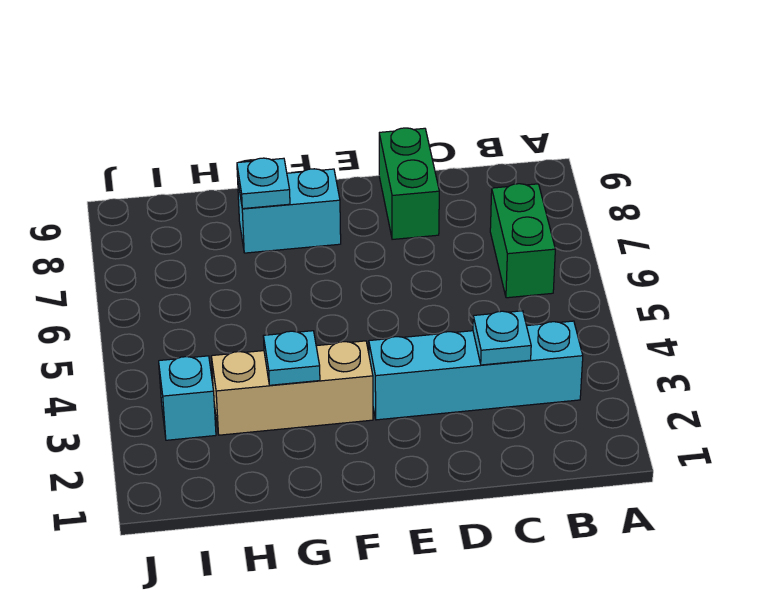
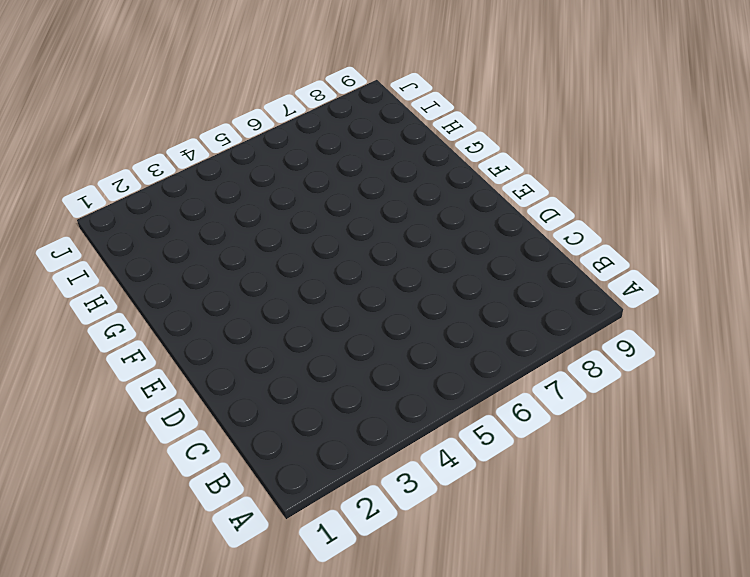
none -> cyan brick B3:E3 level 1
none -> green brick B6:B7 level 1

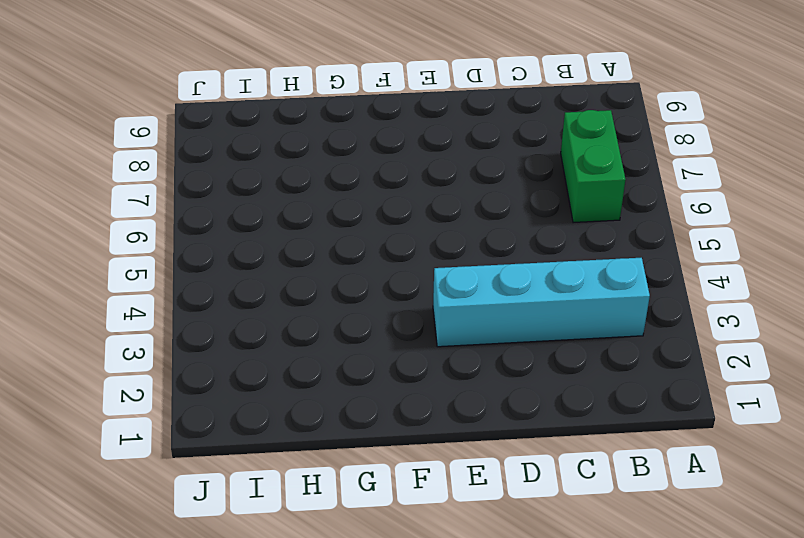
none -> green brick D8:D9 level 1
none -> tan brick F3:H3 level 1

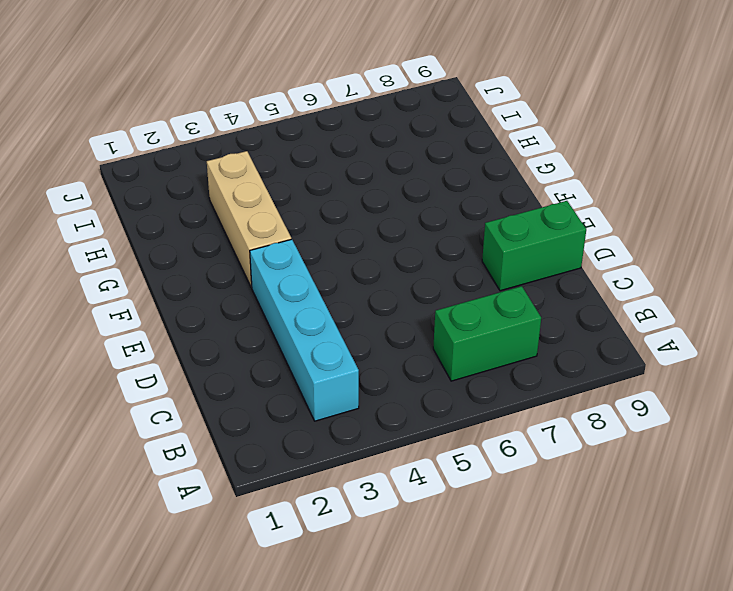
none -> cyan brick F8:G8 level 1
none -> cyan brick I3 level 1

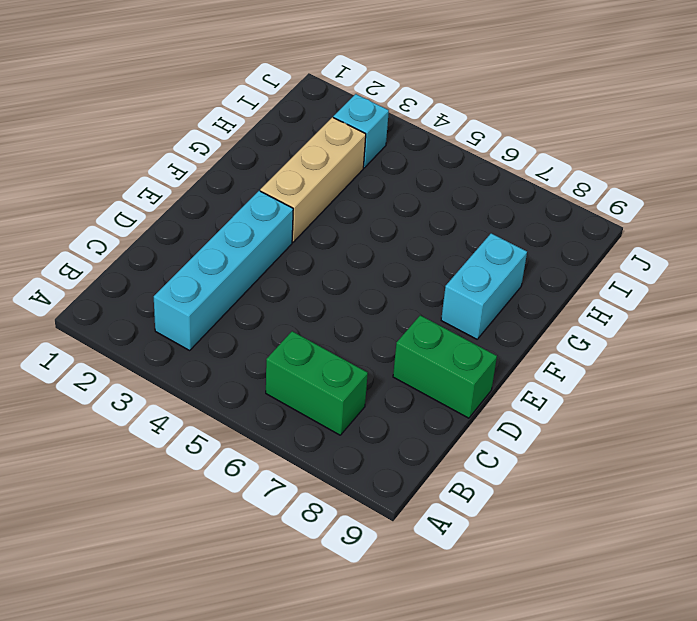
none -> cyan plate C3 level 2
none -> cyan plate G3 level 2

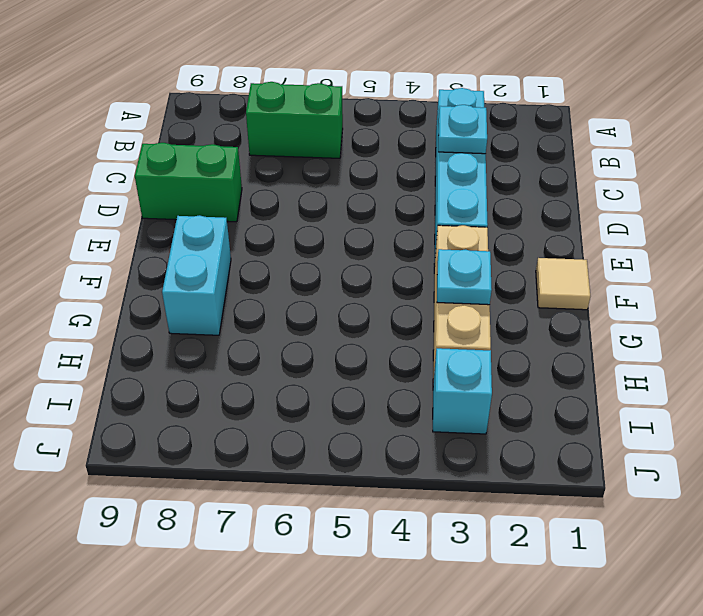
tan tile F1 level 1 -> none
none -> cyan plate G8 level 2

